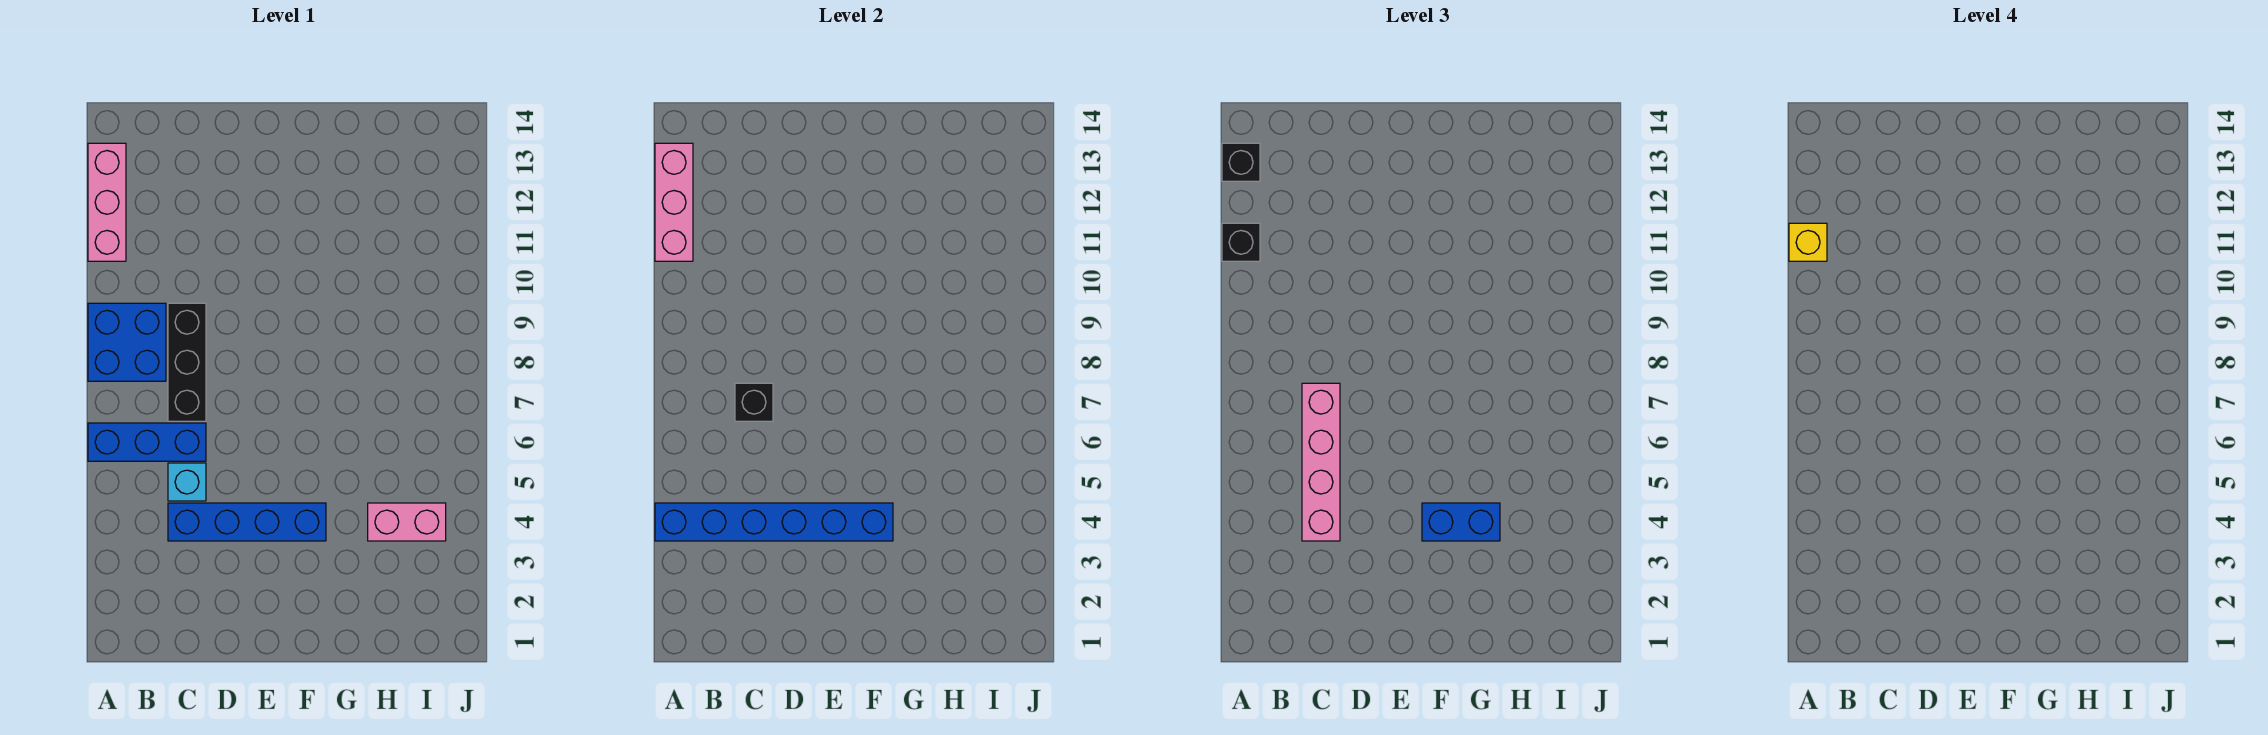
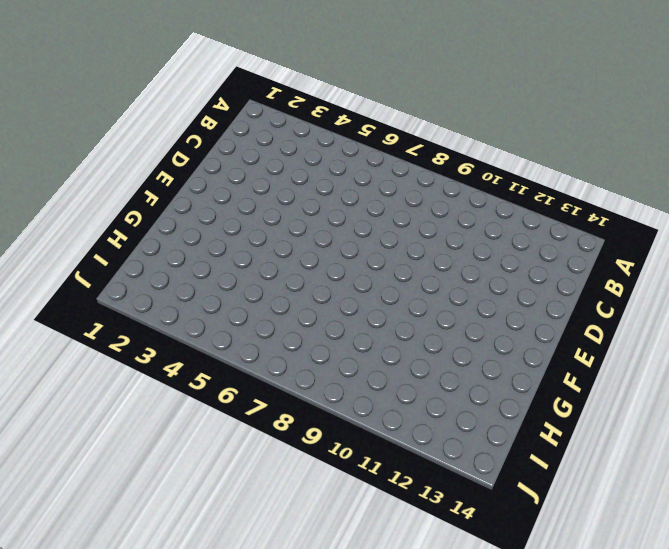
none -> blue brick A6:C6 level 1
none -> blue brick A8:B9 level 1
none -> pink brick A11:A13 level 1

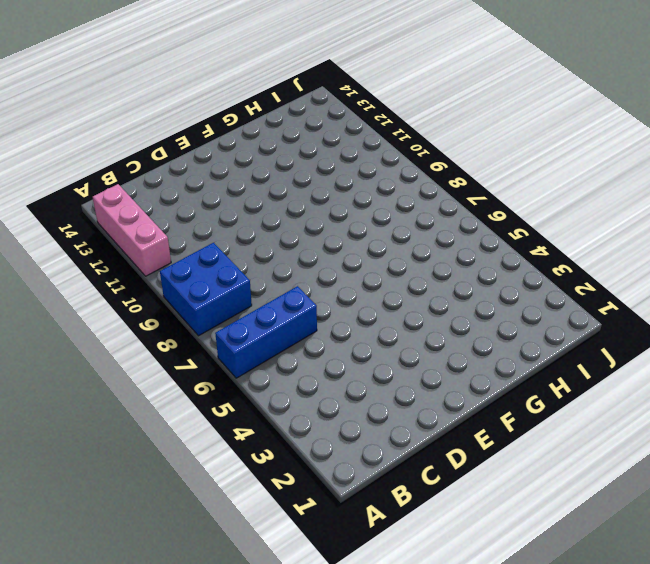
none -> blue brick C4:F4 level 1
none -> cyan brick C5 level 1
none -> black brick C7:C9 level 1

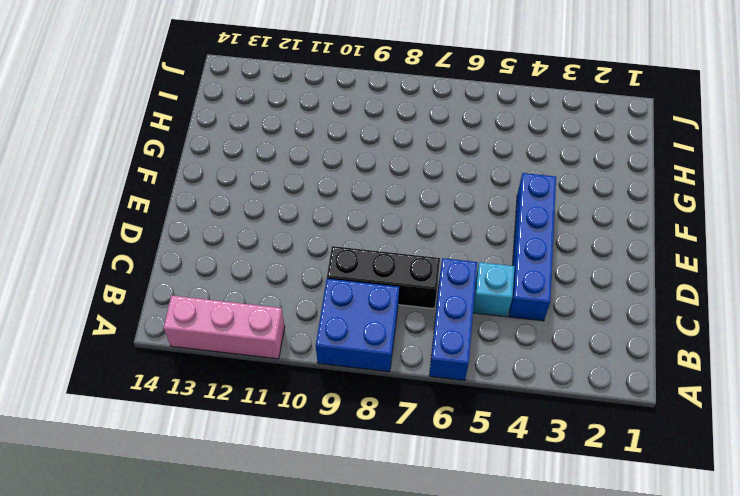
none -> pink brick H4:I4 level 1
none -> blue brick A4:F4 level 2
none -> pink brick A11:A13 level 2

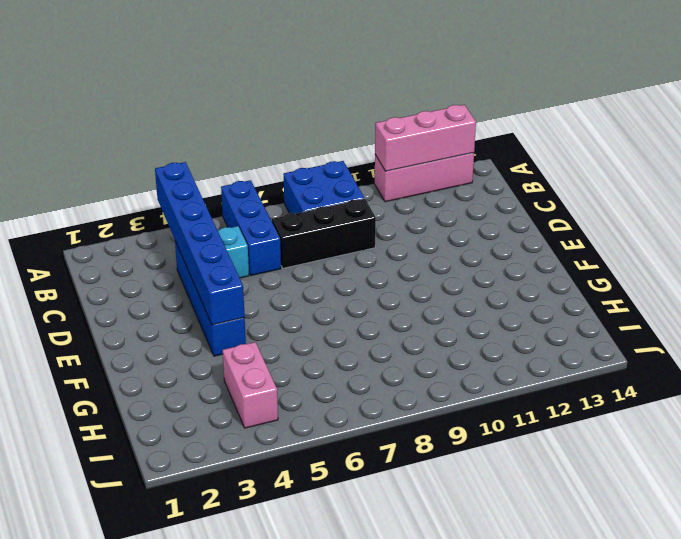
none -> black brick C7 level 2
none -> black brick A11 level 3
none -> black brick A13 level 3

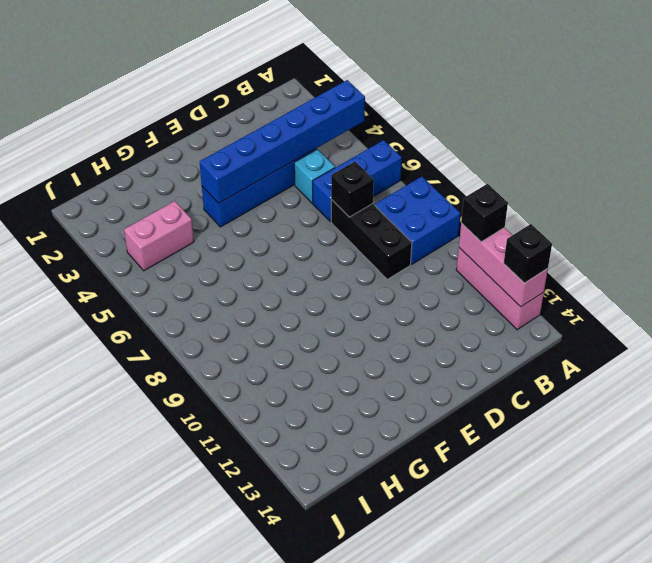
none -> pink brick C4:C7 level 3
none -> blue brick F4:G4 level 3
none -> yellow brick A11 level 4

